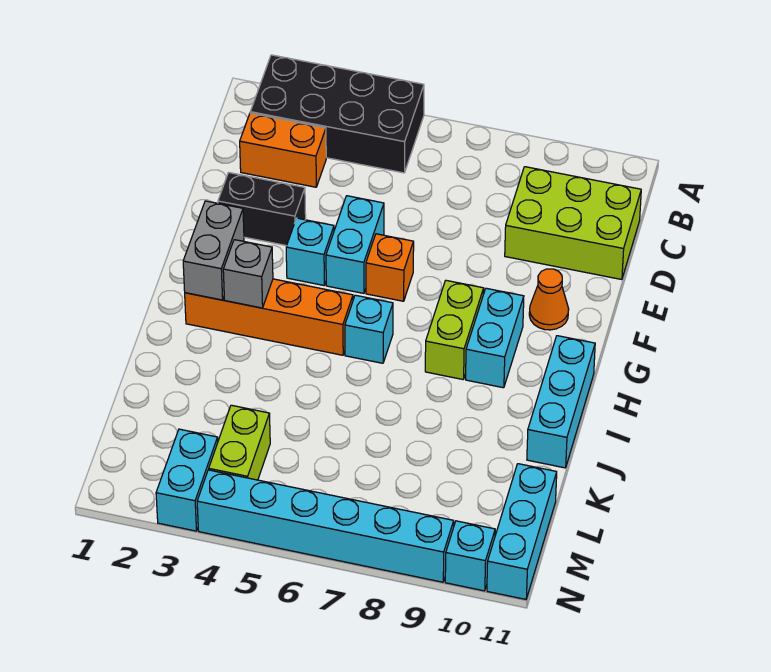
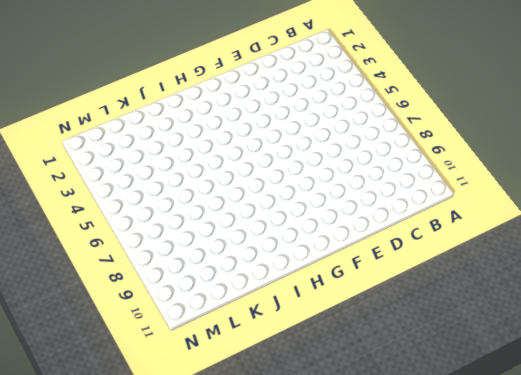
none -> black brick A2:B5 level 1
none -> orange brick C2:C3 level 1
none -> lime brick C9:D11 level 1

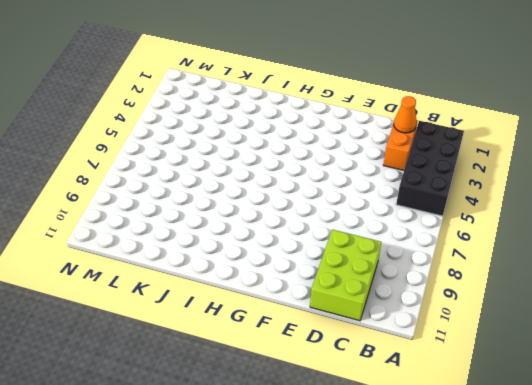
orange cone C2 level 2 -> orange cone F10 level 1
none -> black brick E2:E3 level 1
none -> cyan brick E5:F5 level 1
none -> cyan brick F4 level 1

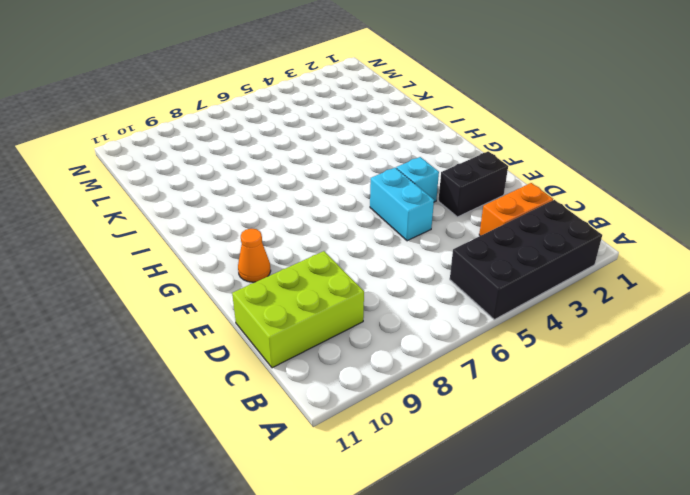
none -> orange brick F6 level 1
none -> lime brick G8:H8 level 1
none -> cyan brick G9:H9 level 1

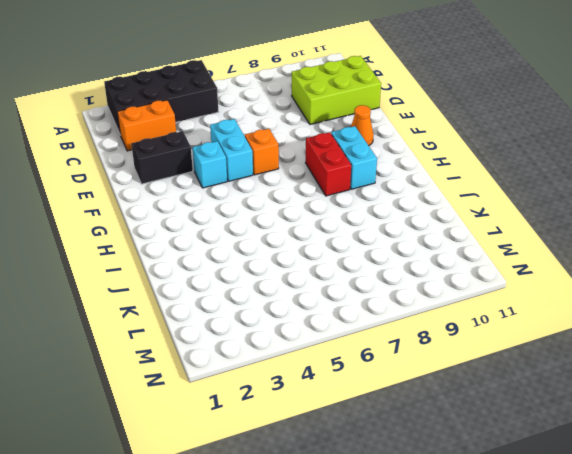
red brick G8:H8 level 1 -> lime brick G8:H8 level 1
none -> orange brick H2:H5 level 1
none -> cyan brick H6 level 1
none -> cyan brick H11:J11 level 1

